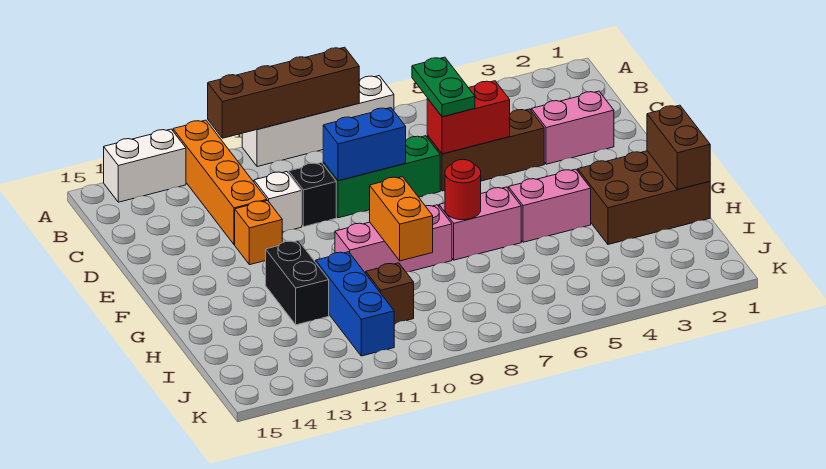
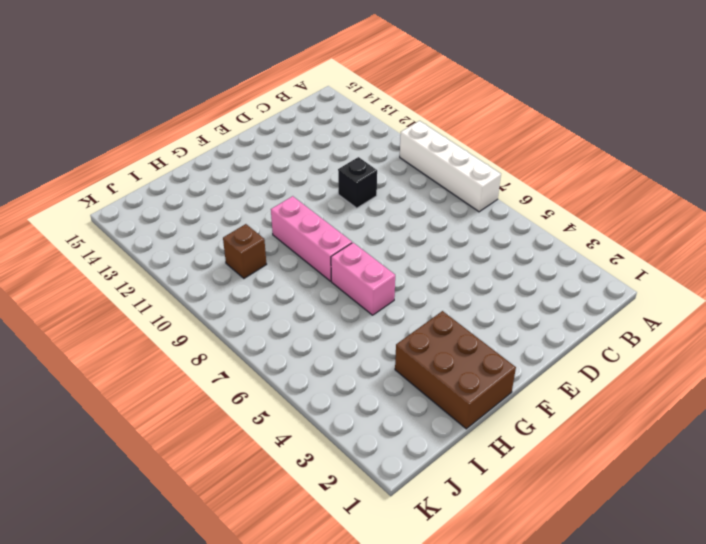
none -> orange brick A12:D12 level 1
none -> white brick A13:A14 level 1
none -> pink brick D2:D3 level 1

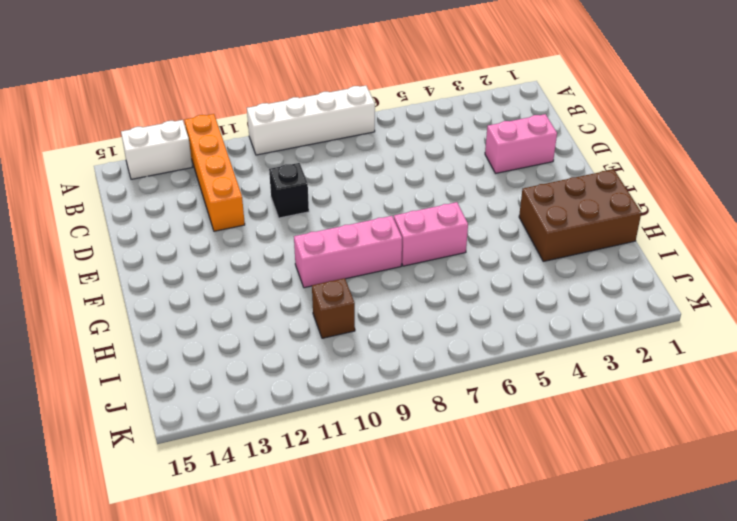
none -> brown brick D4:D6 level 1
none -> green brick D7:D9 level 1
none -> white brick D11 level 1

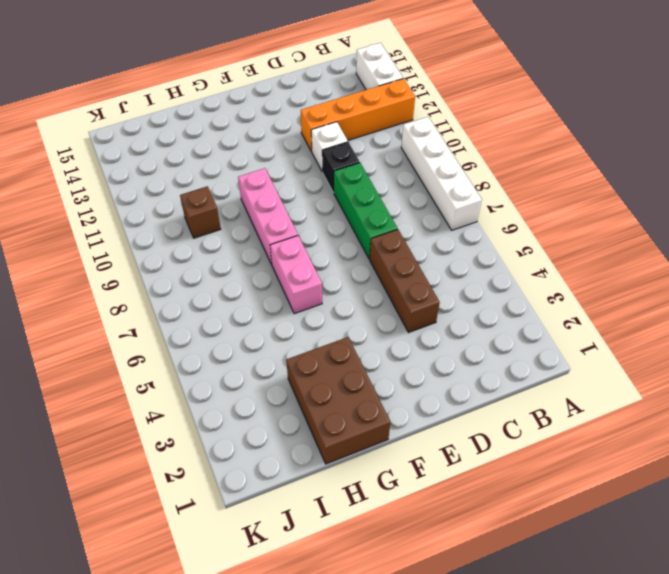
none -> pink brick D2:D3 level 1
none -> orange brick E12 level 1
none -> pink brick G4:G5 level 1

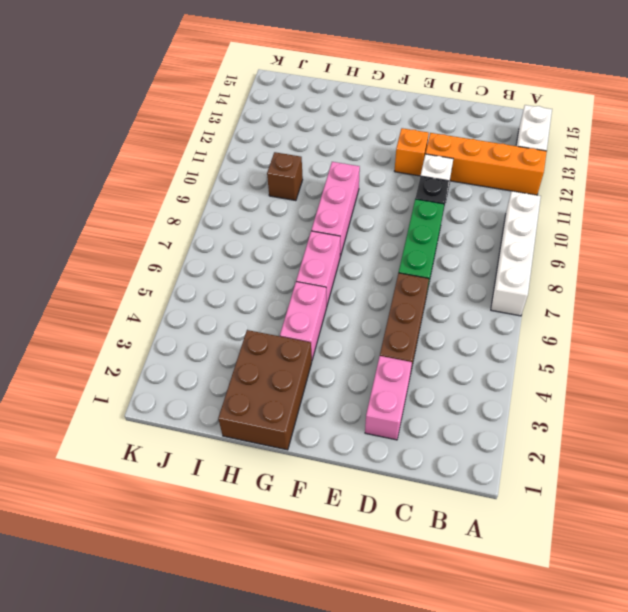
none -> black brick G12:H12 level 1
none -> blue brick H11:J11 level 1
none -> brown brick A8:A11 level 2

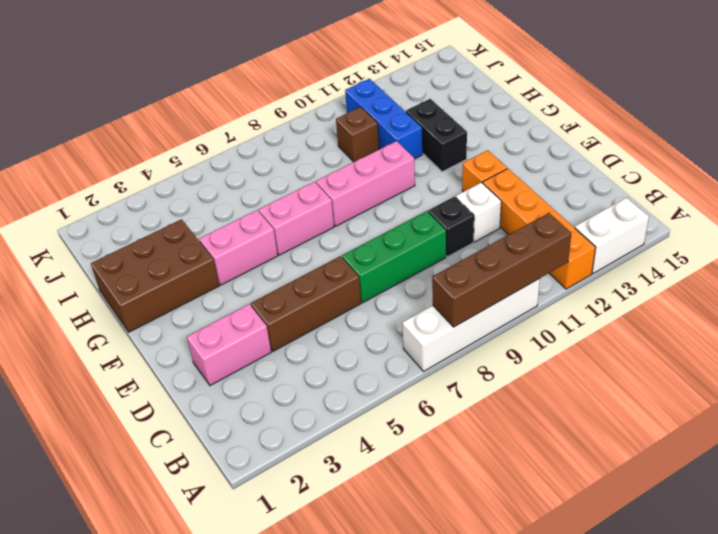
none -> red brick D5:D6 level 2
none -> blue brick D8:D9 level 2
none -> brown brick G1:H1 level 2

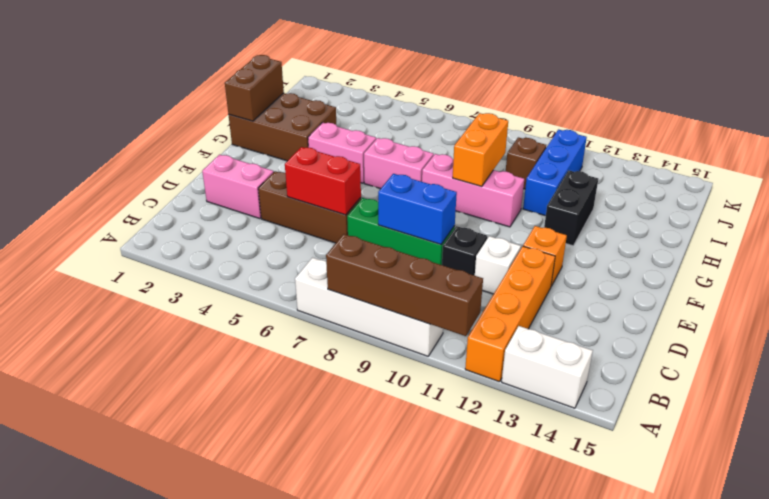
none -> red round brick G7 level 2
none -> green plate C6:D6 level 3

